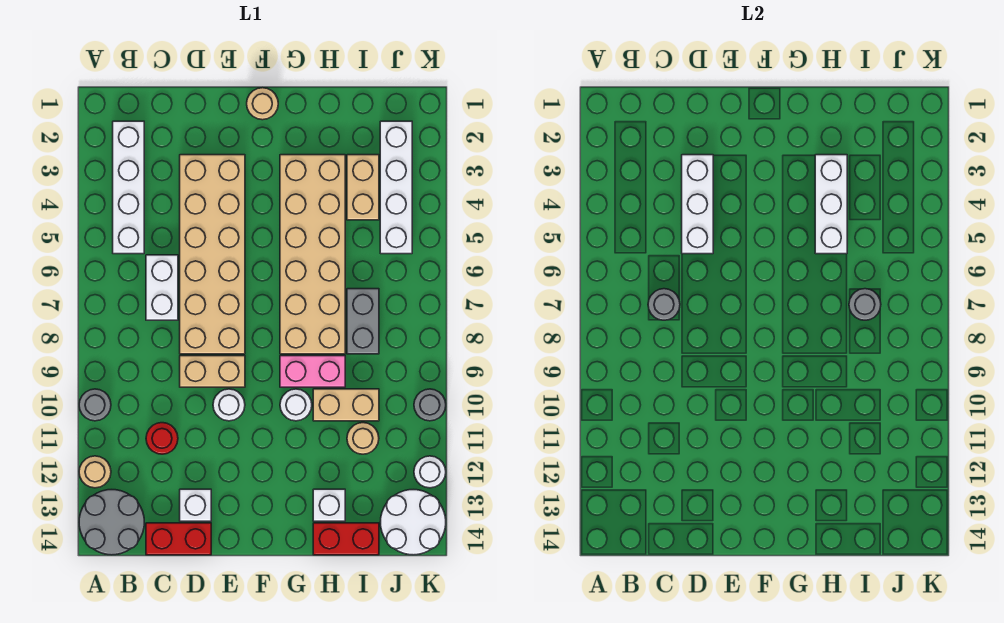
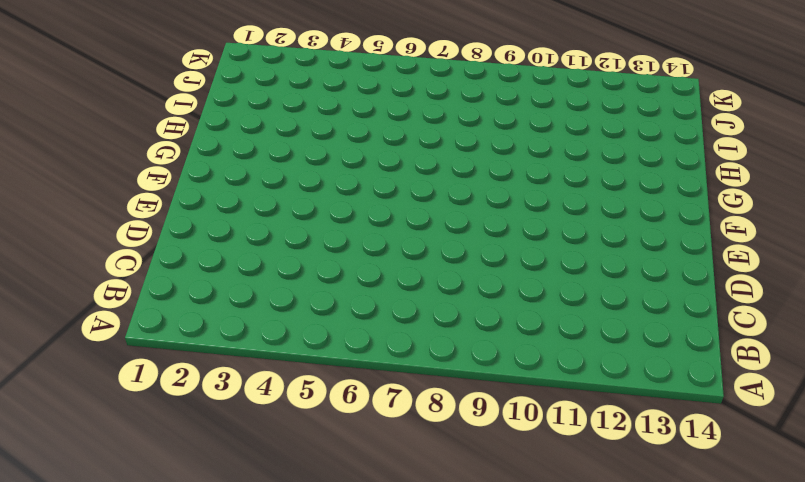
none -> grey round brick A10 level 1
none -> tan round brick A12 level 1
none -> grey round brick A13:B14 level 1

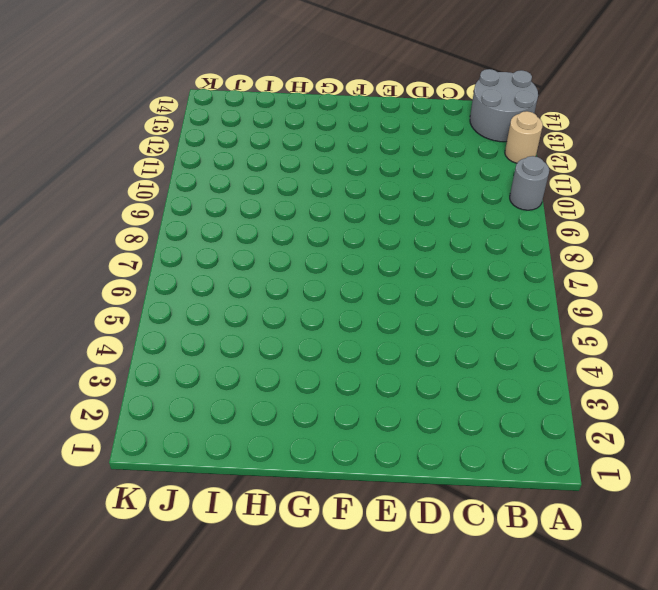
none -> white brick B2:B5 level 1
none -> white brick C6:C7 level 1
none -> red round brick C11 level 1

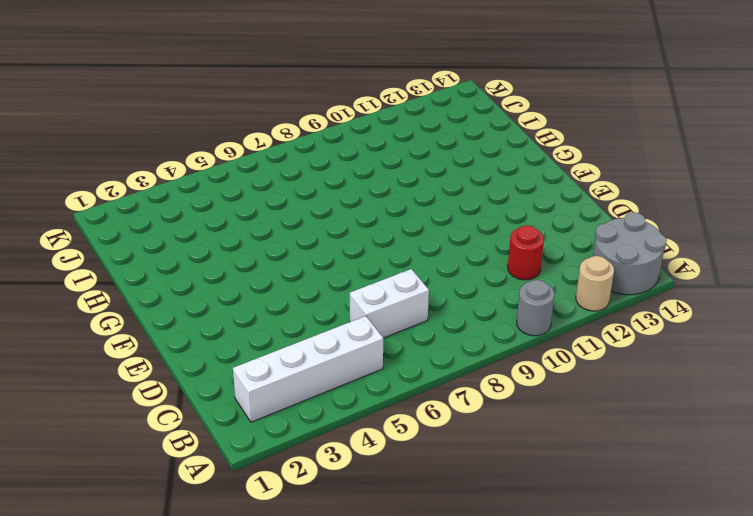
none -> red brick C14:D14 level 1
none -> tan brick D3:E8 level 1
none -> tan brick D9:E9 level 1

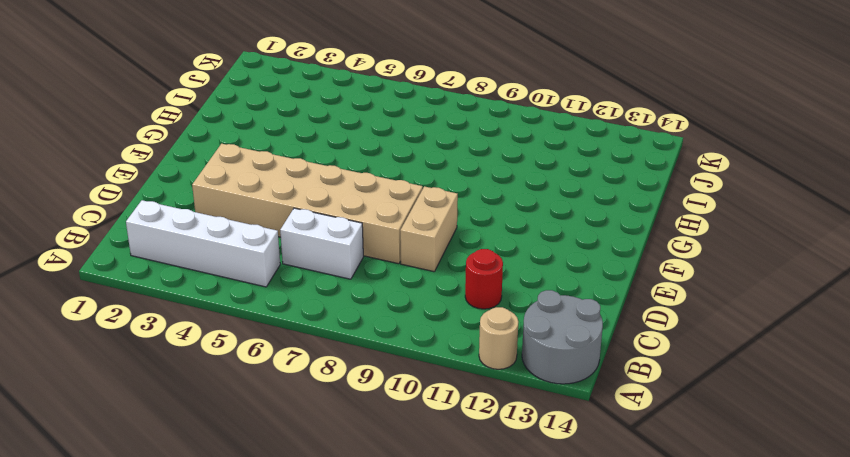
none -> grey round brick A10 level 1
none -> red brick C14:D14 level 1
none -> white brick D13 level 1

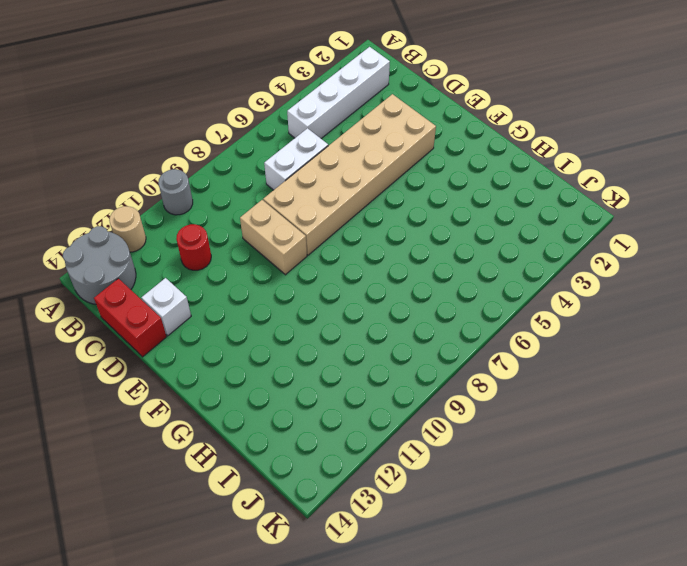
none -> white round brick E10 level 1
none -> tan round brick F1 level 1
none -> tan brick G3:H8 level 1

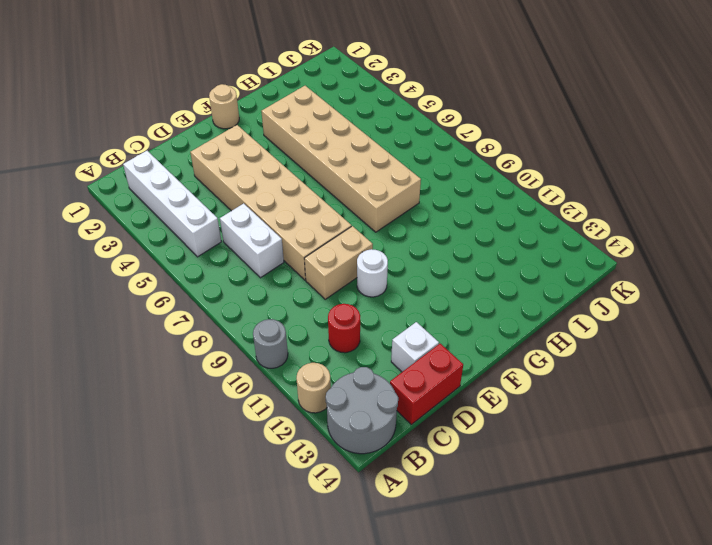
none -> pink brick G9:H9 level 1
none -> white round brick G10 level 1
none -> tan brick H10:I10 level 1

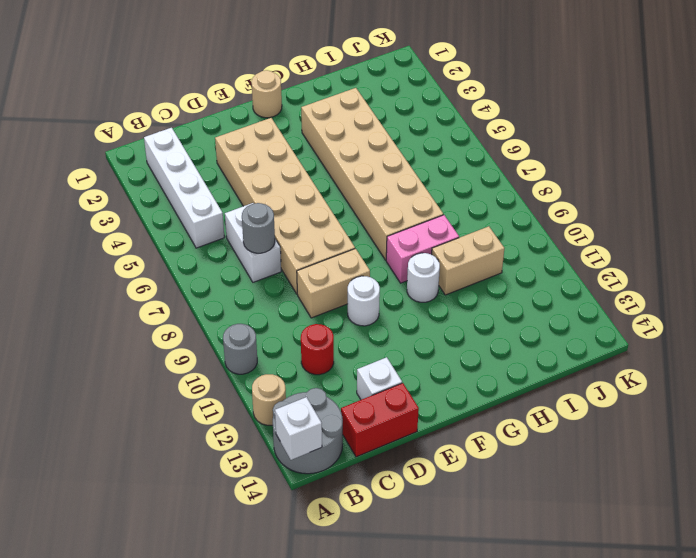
white brick A14 level 2 -> white brick H13 level 1
none -> red brick H14:I14 level 1
none -> tan brick I3:I4 level 1
none -> grey brick I7:I8 level 1

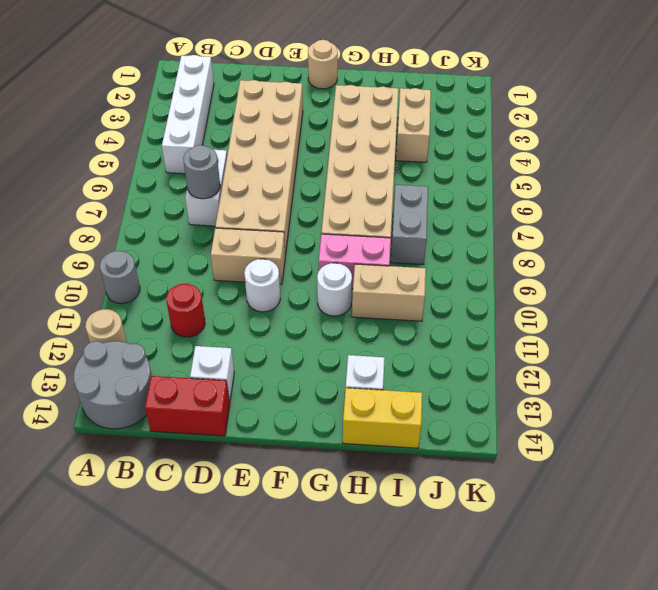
yellow brick H14:I14 level 1 -> red brick H14:I14 level 1
none -> tan round brick I11 level 1
none -> white brick J2:J5 level 1
none -> white round brick J13:K14 level 1

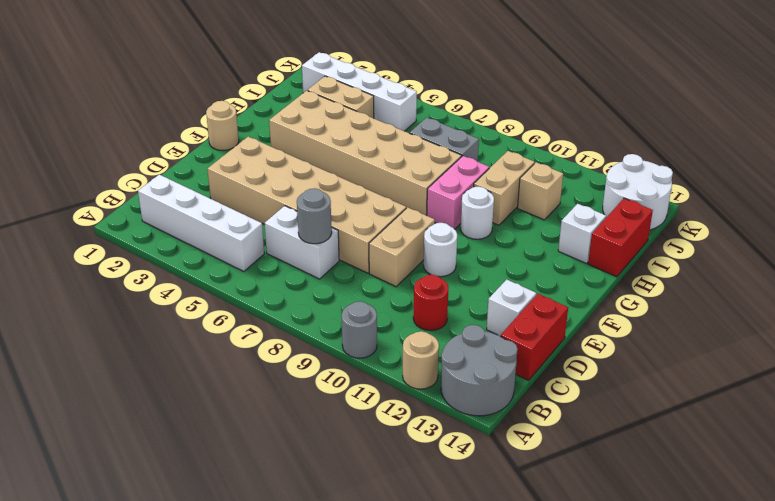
tan brick I11 level 1 -> tan round brick I11 level 1
none -> grey round brick K10 level 1
none -> white round brick K12 level 1
none -> white brick D3:D5 level 2

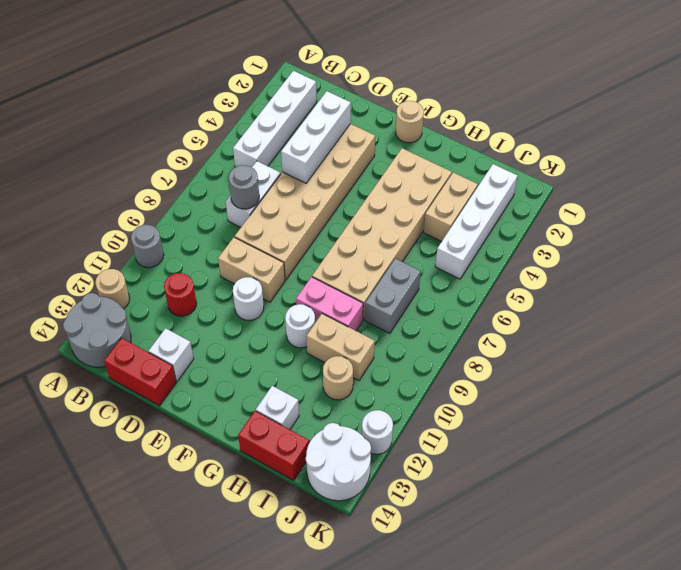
none -> grey round brick K10 level 1
none -> white brick H3:H5 level 2
none -> grey round brick I7 level 2

